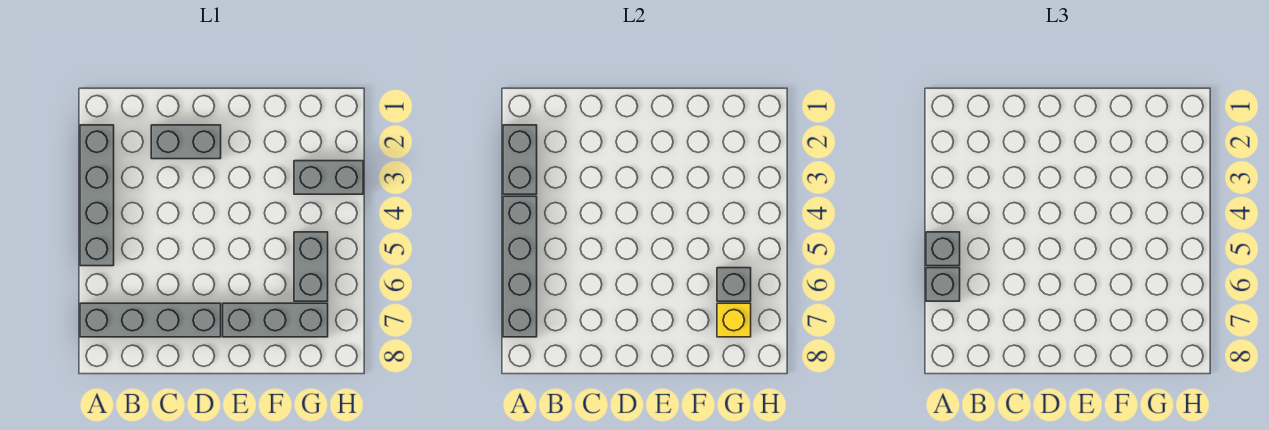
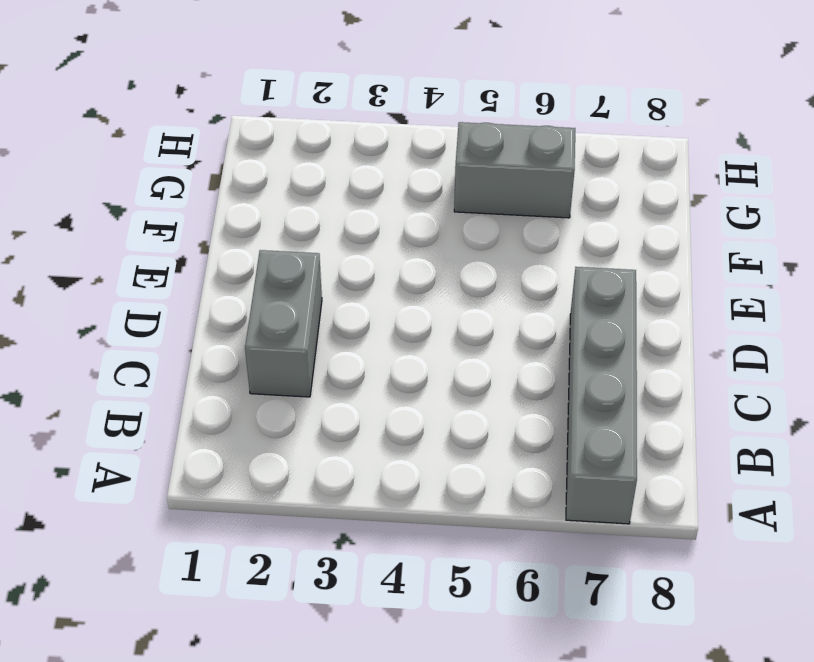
none -> grey brick A2:A5 level 1
none -> grey brick E7:G7 level 1
none -> grey brick G3:H3 level 1

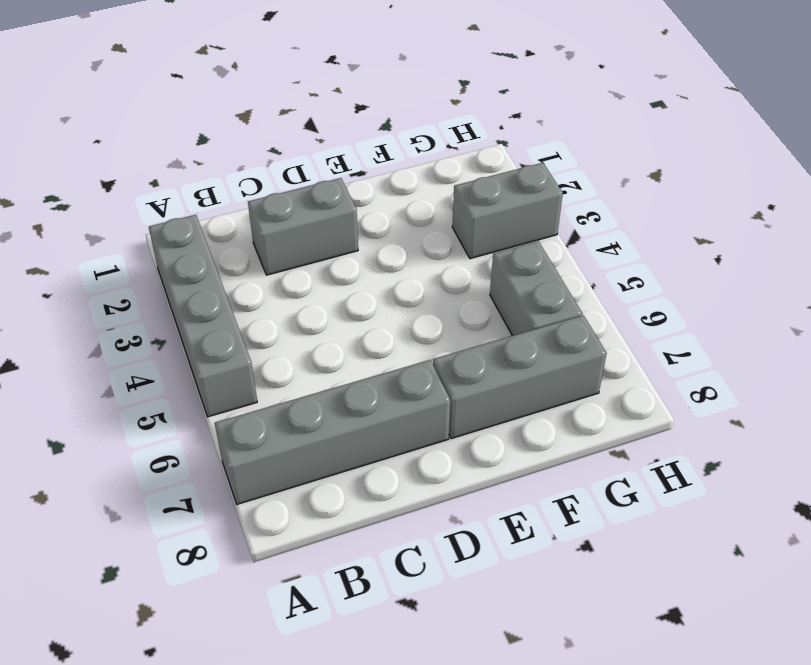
none -> grey brick A2:A3 level 2
none -> grey brick A4:A7 level 2
none -> grey brick G6 level 2

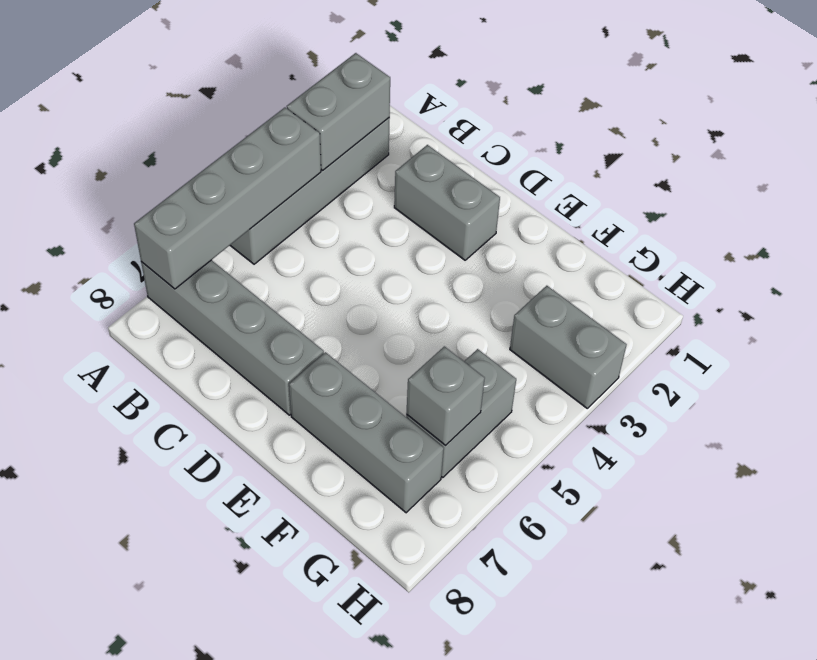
none -> yellow brick G7 level 2
none -> grey brick A5 level 3
none -> grey brick A6 level 3

